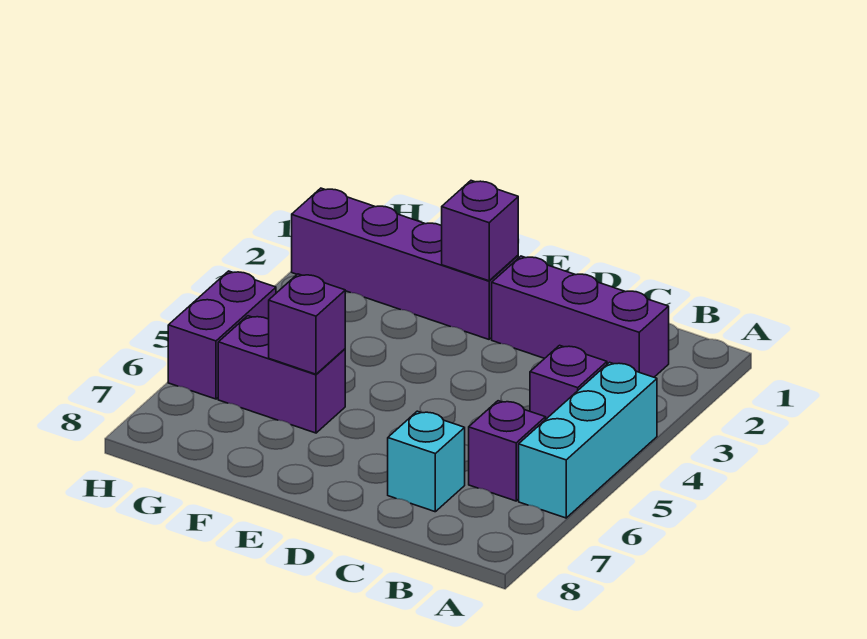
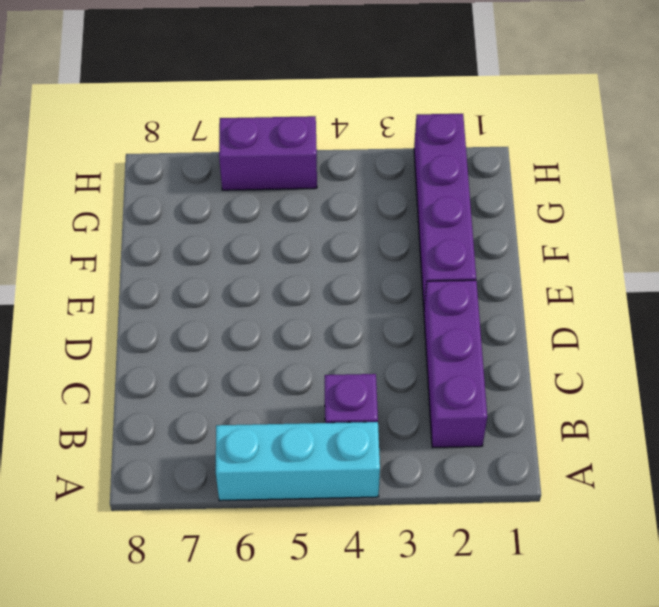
none -> purple brick B6 level 1
none -> cyan brick C7 level 1

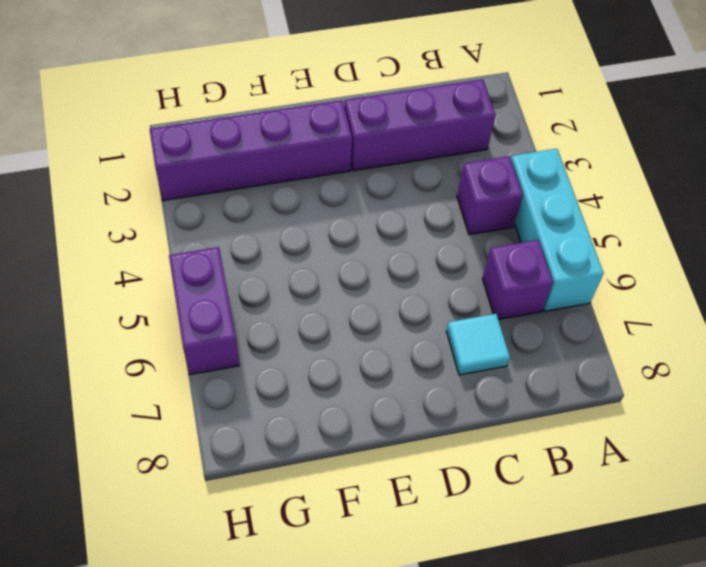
cyan tile C7 level 1 -> cyan brick C7 level 1
none -> purple brick F6:G6 level 1
none -> purple brick E2 level 2

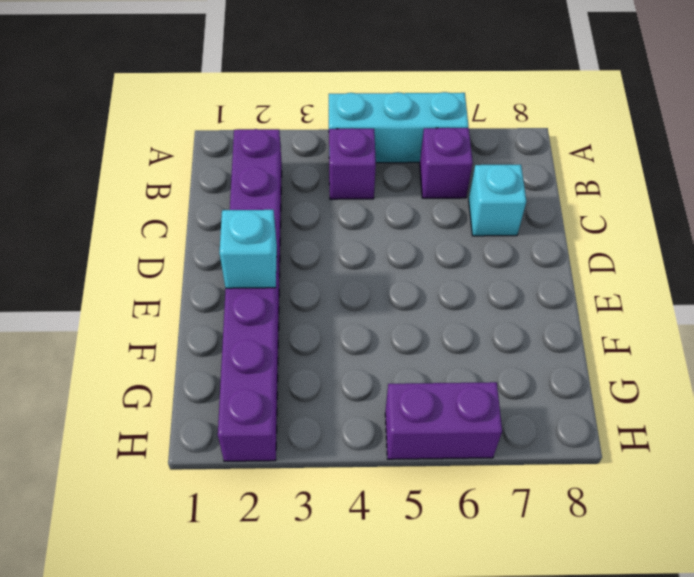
cyan brick E2 level 2 -> purple brick E2 level 2
none -> purple brick F6:G6 level 1
none -> purple brick F6 level 2

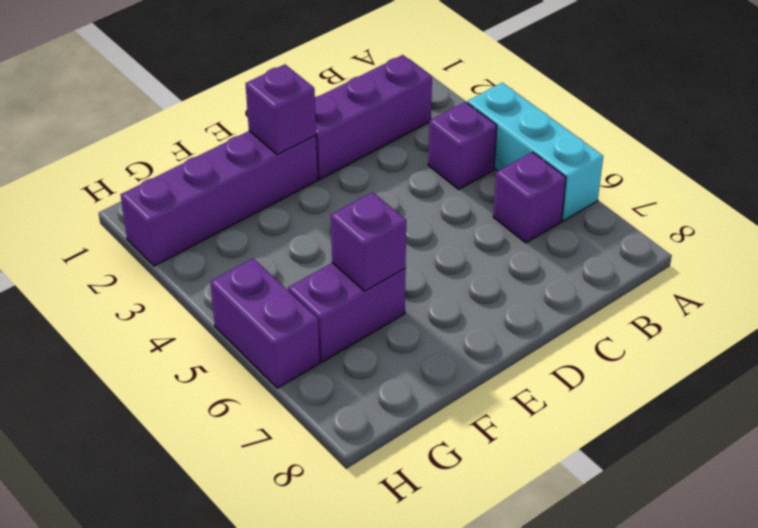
none -> cyan brick C7 level 1

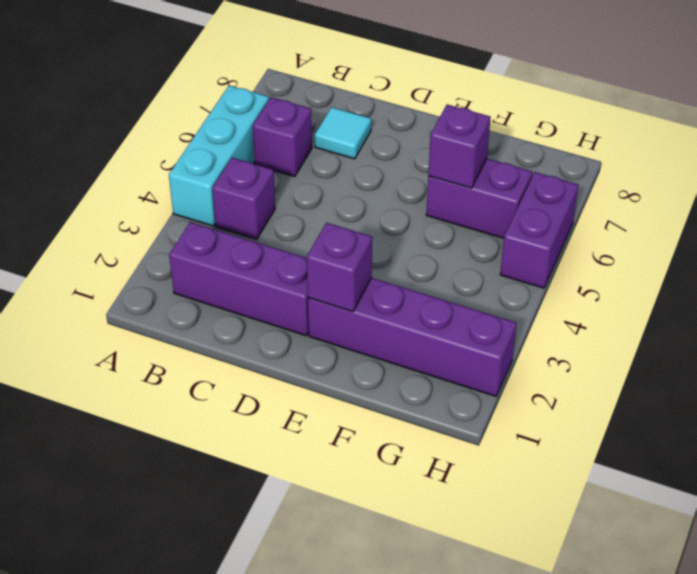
cyan tile C7 level 1 -> cyan brick C7 level 1

